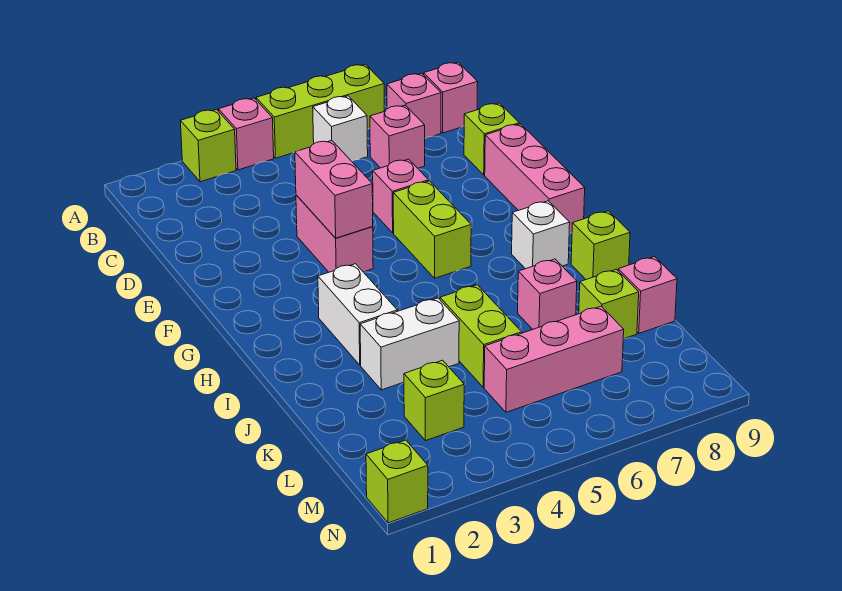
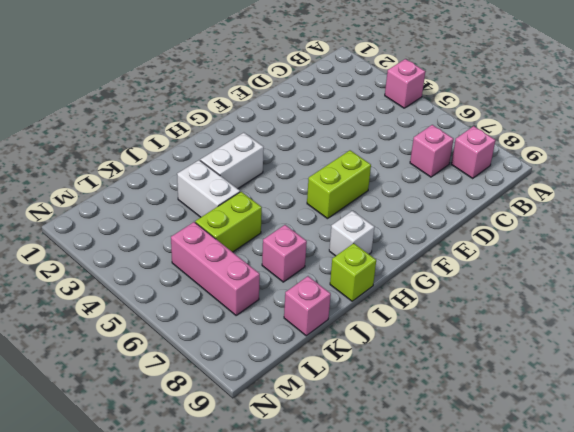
none -> lime brick A3 level 1
none -> lime brick A5:A7 level 1
none -> white brick B6 level 1

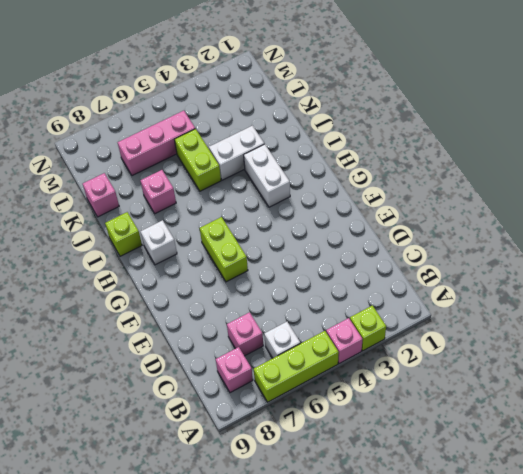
none -> pink brick B9 level 1
none -> lime brick D9 level 1
none -> pink brick E4:F4 level 1

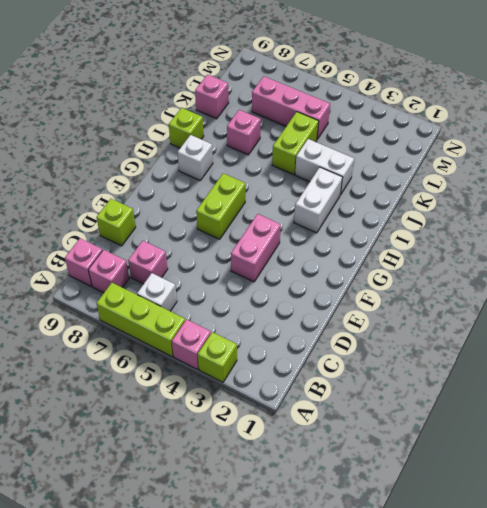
none -> pink brick E6 level 1
none -> pink brick E9:G9 level 1
none -> lime brick K8 level 1

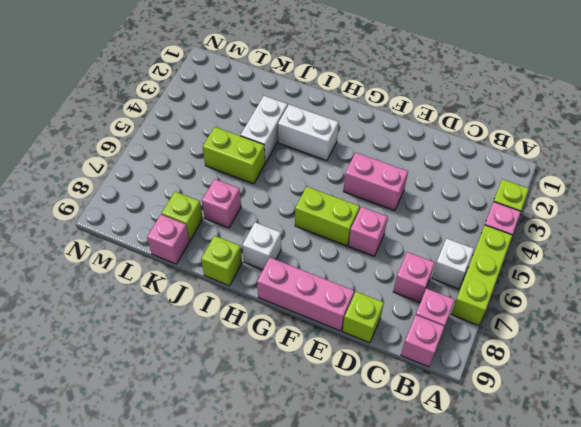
none -> lime brick L3 level 1
none -> pink brick L5:L7 level 1
none -> lime brick N1 level 1

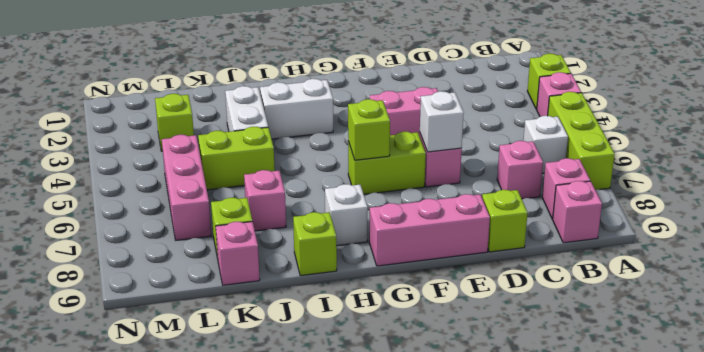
white brick E6 level 2 -> none
lime brick G6 level 2 -> lime brick N1 level 1
none -> pink brick E4:F4 level 2

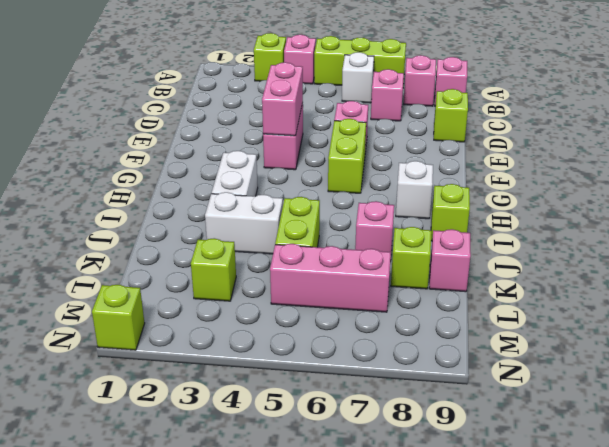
none -> pink brick E9:G9 level 1

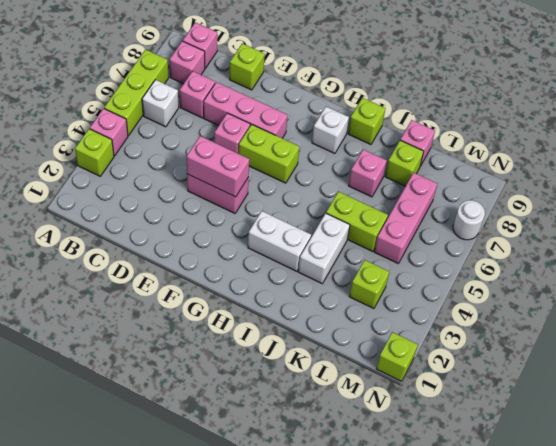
pink brick D7:F7 level 1 -> pink brick E9:G9 level 1
white round brick N7 level 1 -> none

